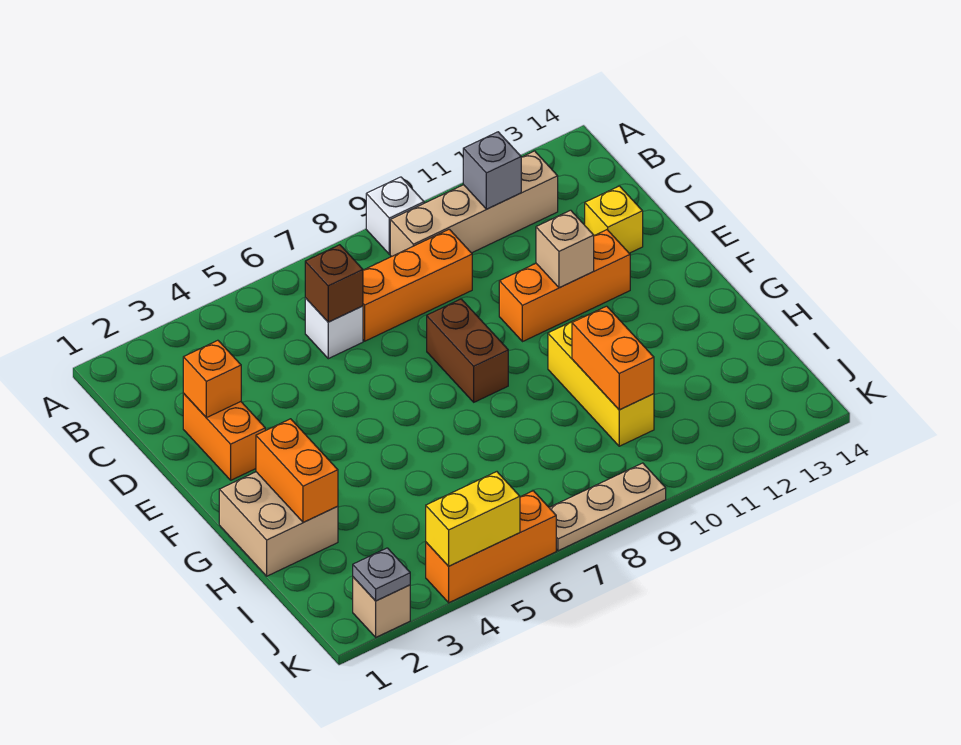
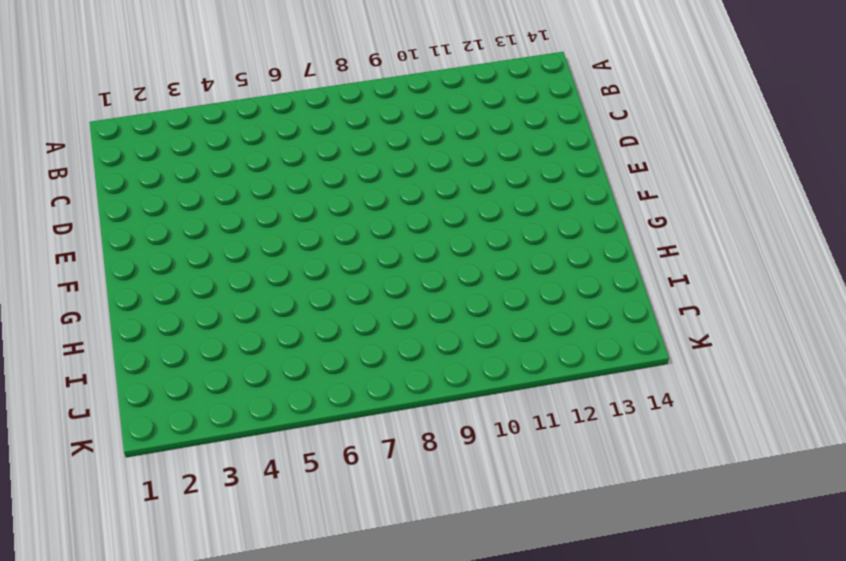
none -> white brick A9 level 1
none -> tan brick B9:B12 level 1
none -> white brick C6 level 1

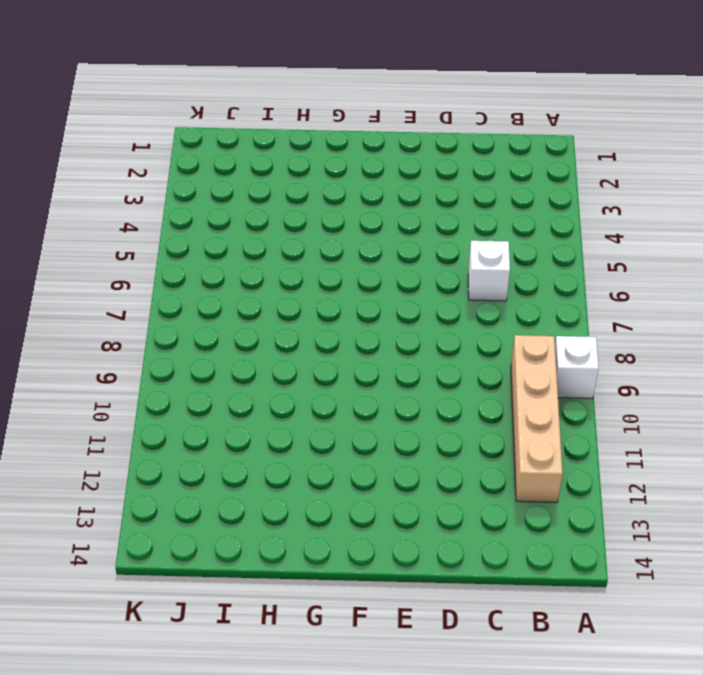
none -> orange brick C7:C9 level 1
none -> orange brick D2:E2 level 1
none -> yellow brick D13 level 1

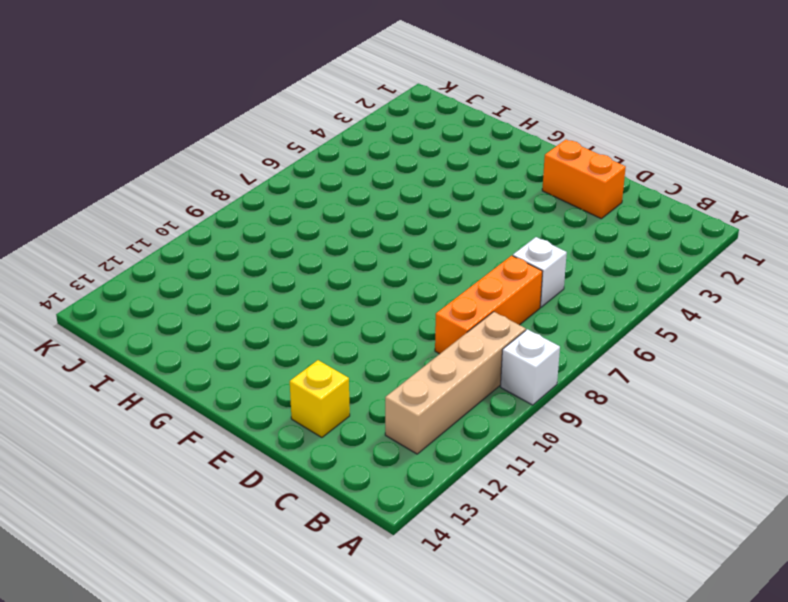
none -> brown brick E8:F8 level 1
none -> orange brick E10:E12 level 1
none -> tan brick G1:H2 level 1

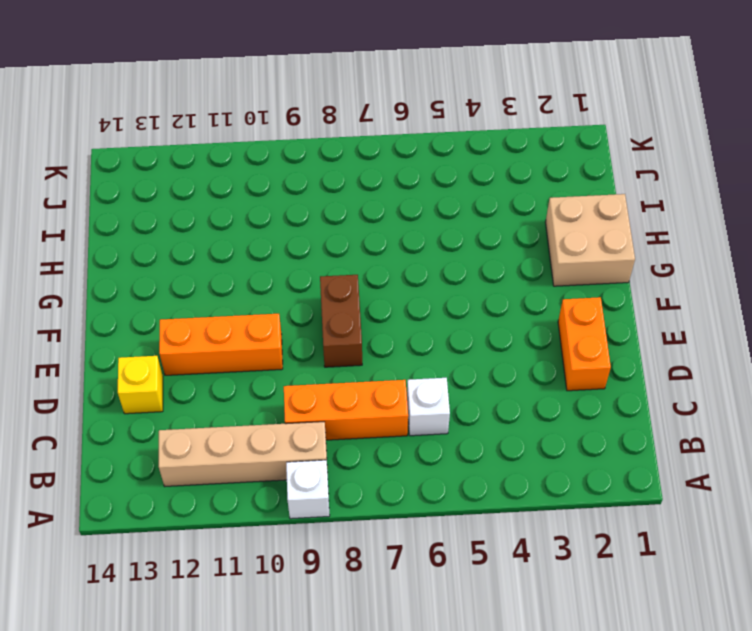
none -> yellow brick G10:I10 level 1
none -> tan brick K2 level 1
none -> orange brick K4:K6 level 1

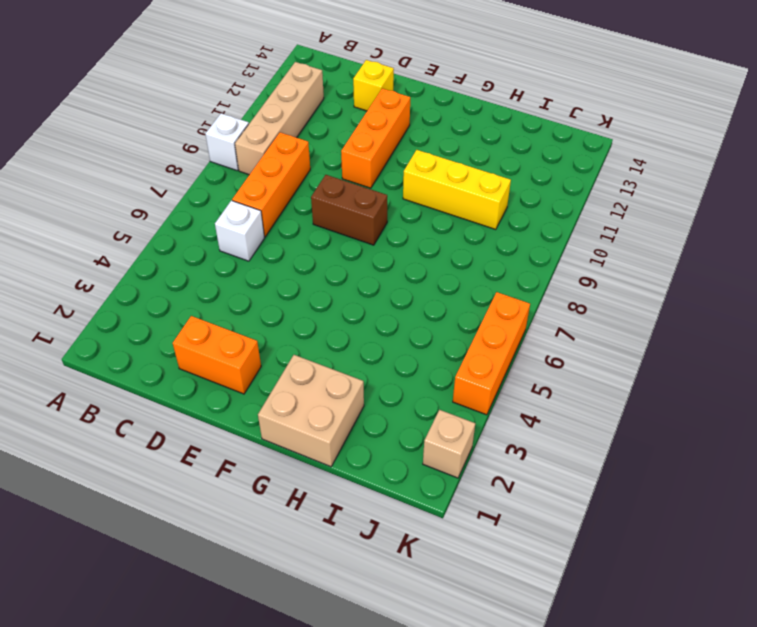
none -> tan plate K7:K9 level 1
none -> grey brick B11 level 2
none -> brown brick C6 level 2

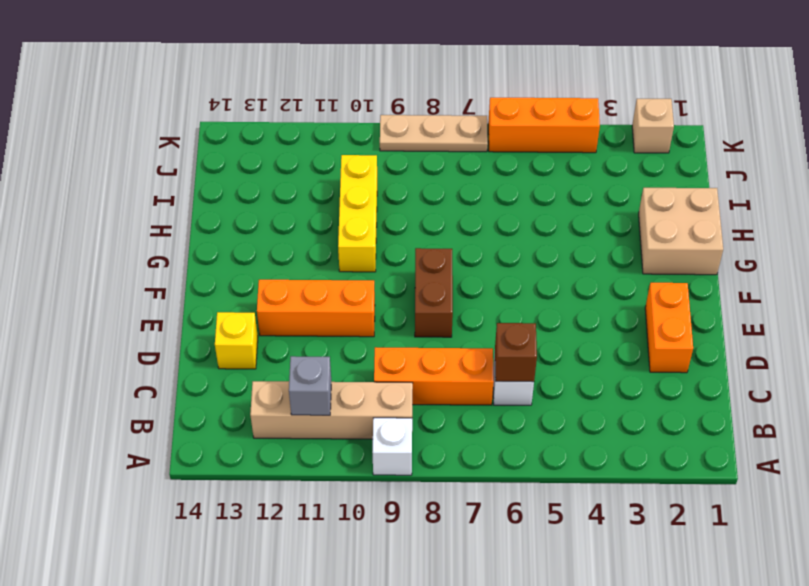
none -> orange brick D2 level 2
none -> tan brick E11 level 2
none -> orange brick G2:H2 level 2

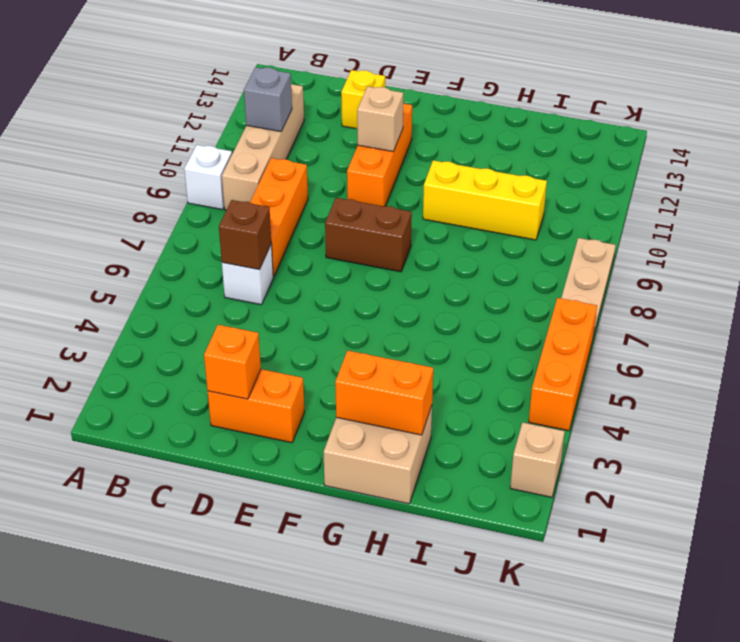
none -> orange brick H10:I10 level 2
none -> grey plate K2 level 2
none -> yellow brick K4:K5 level 2

